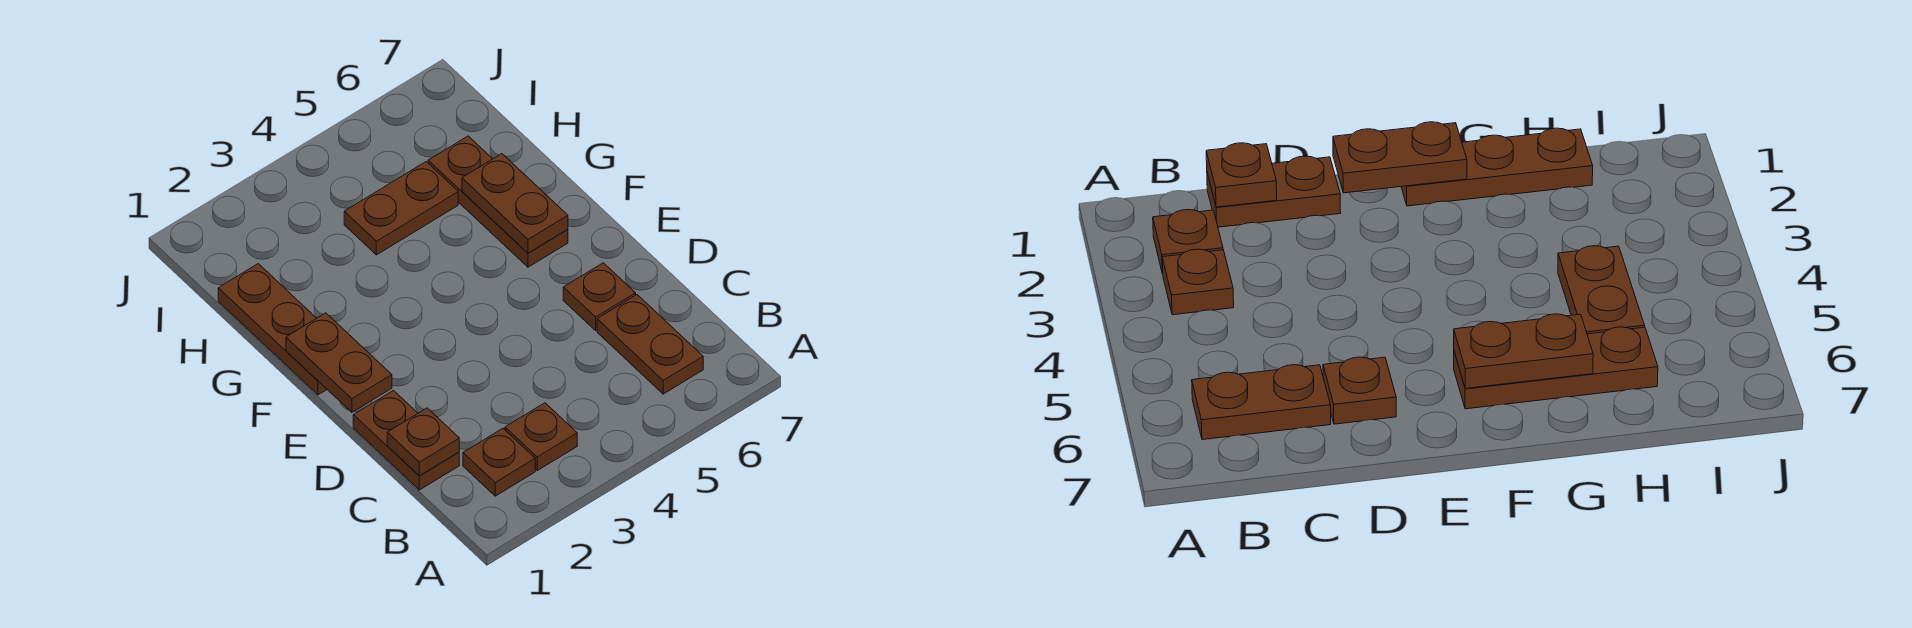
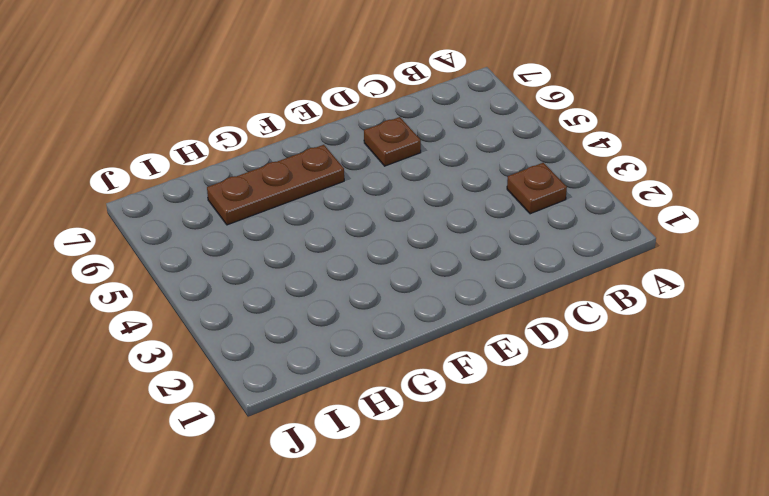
none -> brown plate B2 level 1
none -> brown plate B6:C6 level 1

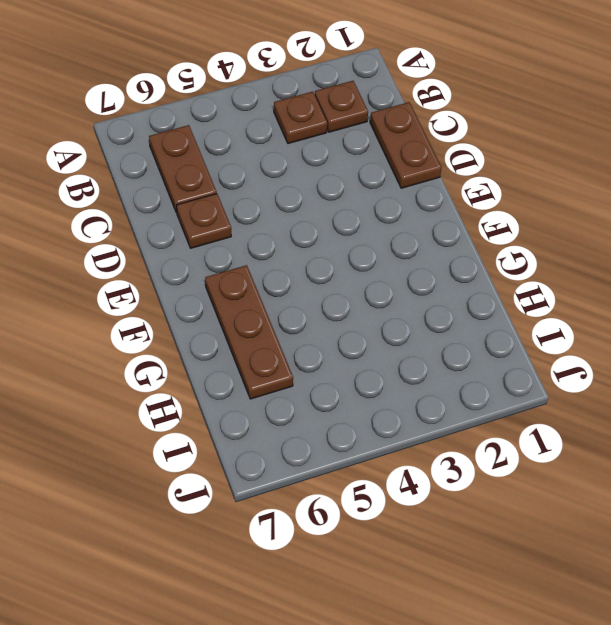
none -> brown plate F1:H1 level 1
none -> brown plate H4:H5 level 1

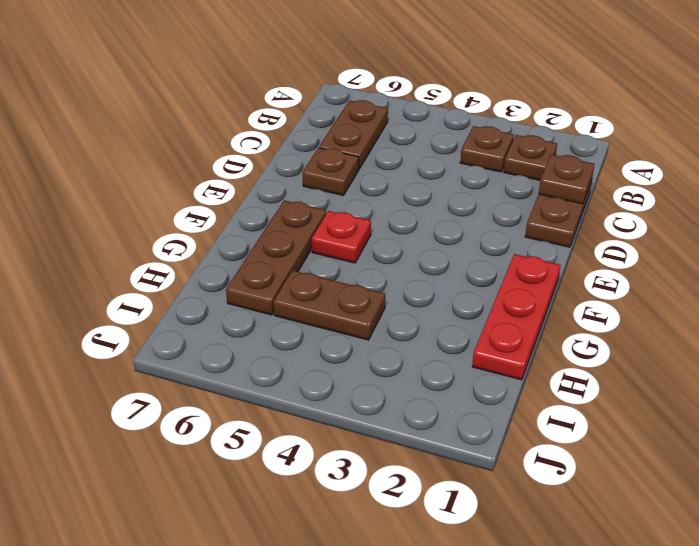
red plate F1:H1 level 1 -> brown plate F1:H1 level 1
red plate F5 level 1 -> none
none -> brown plate E1:F1 level 2
none -> brown plate F6:G6 level 2

